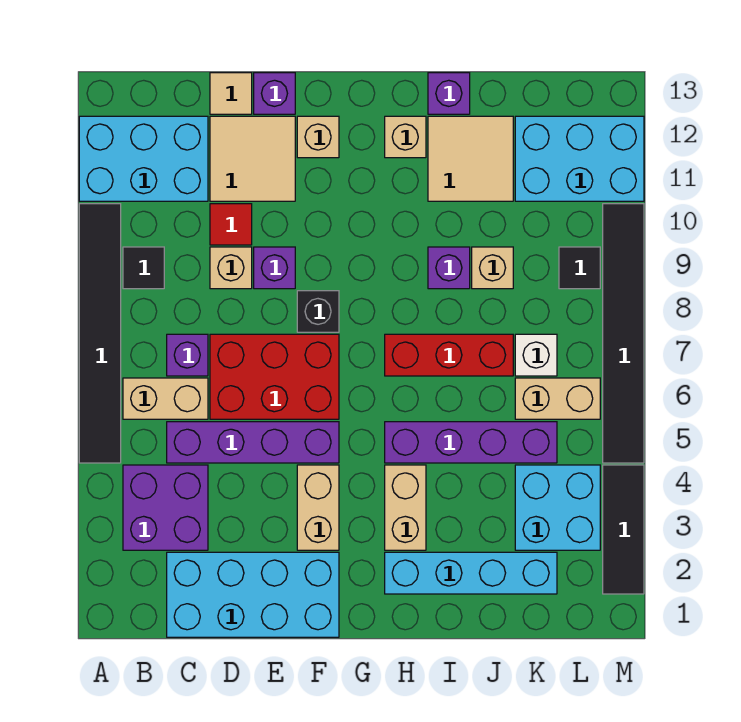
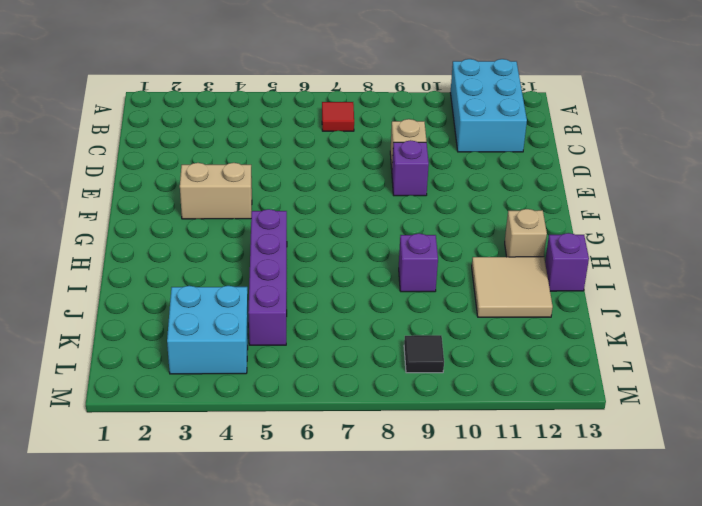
red tile B7 level 1 -> red tile D10 level 1
none -> black tile A5:A10 level 1
none -> purple brick B3:C4 level 1
none -> tan brick B6:C6 level 1
none -> black tile B9 level 1

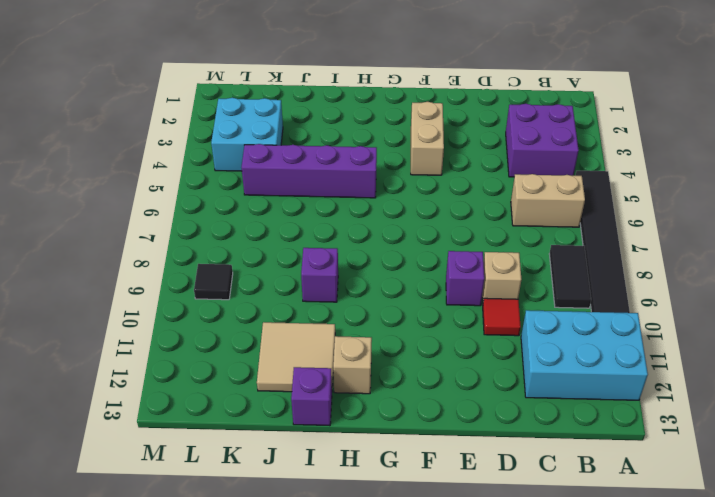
black tile B8:B9 level 1 -> black tile B9 level 1
none -> cyan brick C1:F2 level 1
none -> purple brick C5:F5 level 1
none -> purple brick C7 level 1
none -> red brick D6:F7 level 1

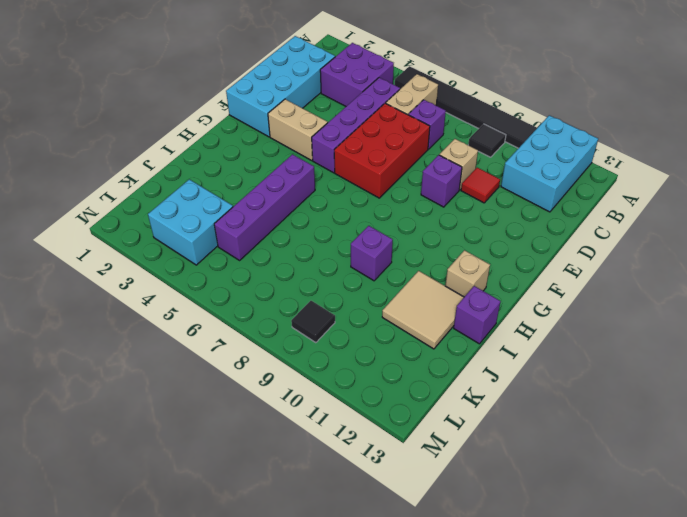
none -> tan tile D11:E12 level 1
none -> tan tile D13 level 1
none -> purple brick E13 level 1
none -> black brick F8 level 1

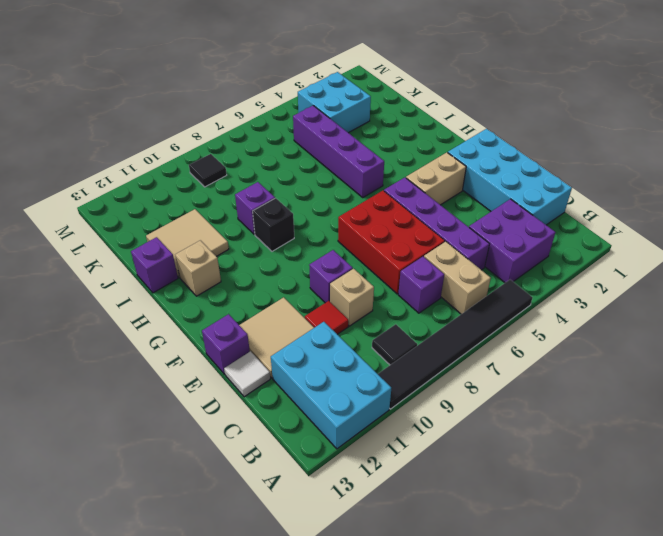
white tile D13 level 1 -> tan tile D13 level 1
black brick H9 level 1 -> black brick F8 level 1
none -> tan brick F12 level 1
none -> cyan brick H2:K2 level 1
none -> tan brick H3:H4 level 1
none -> red brick H7:J7 level 1

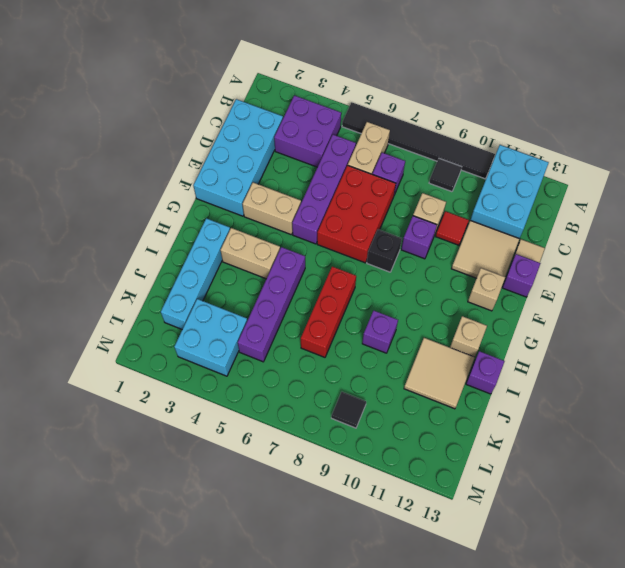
none -> tan brick J9 level 1
none -> tan brick K6:L6 level 1
none -> white brick K7 level 1
none -> cyan brick K11:M12 level 1

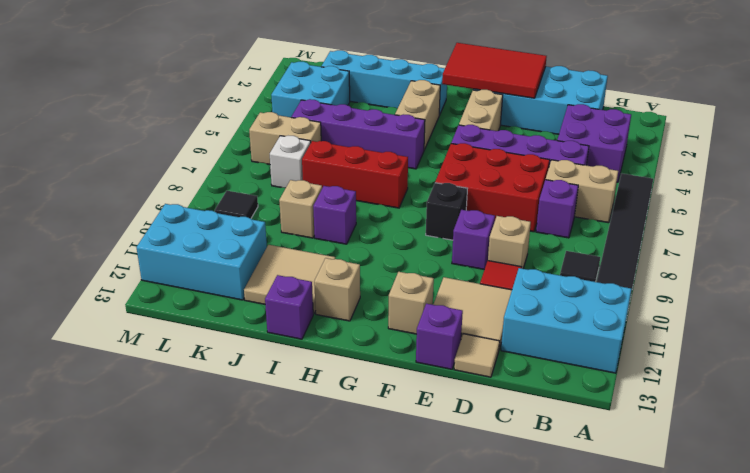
red tile E1:G2 level 2 -> none
none -> black tile M2:M4 level 1
none -> black tile M5:M10 level 1

